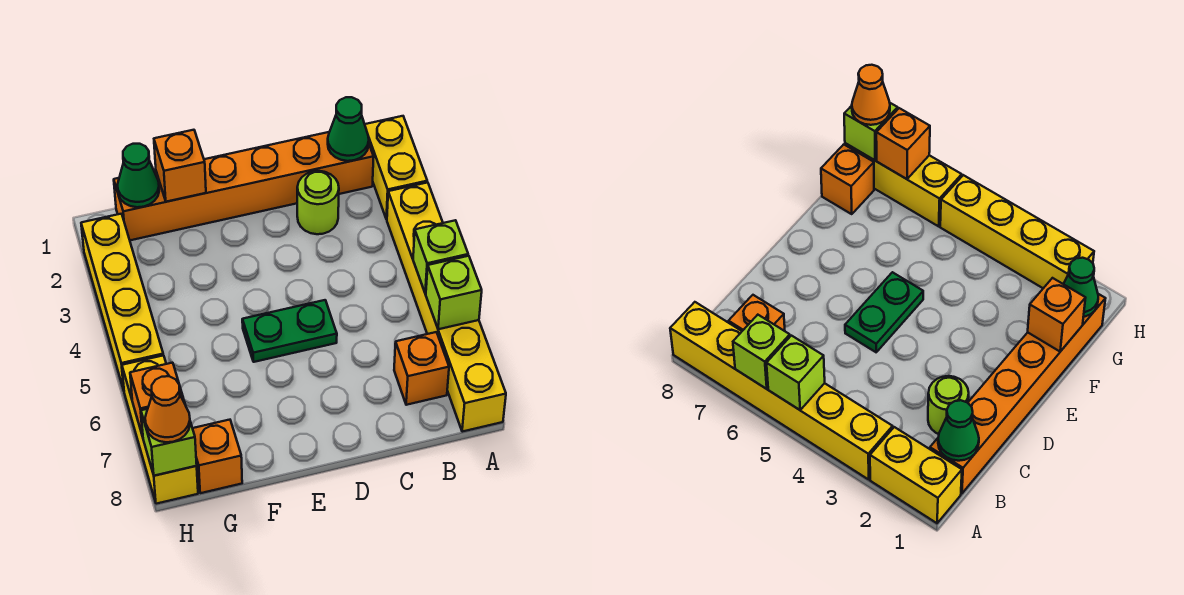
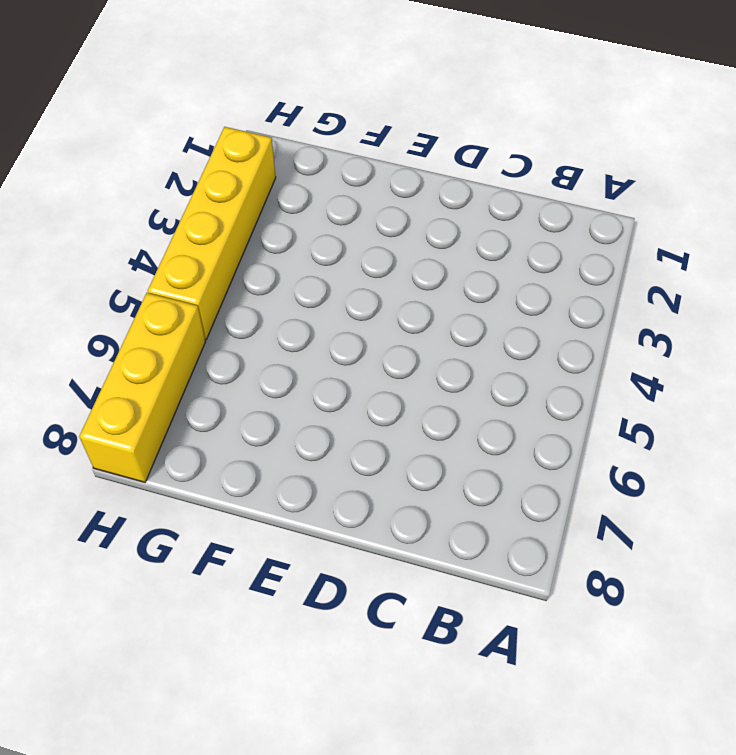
none -> yellow brick A1:A2 level 1
none -> yellow brick A3:A8 level 1
none -> orange brick B1:G1 level 1

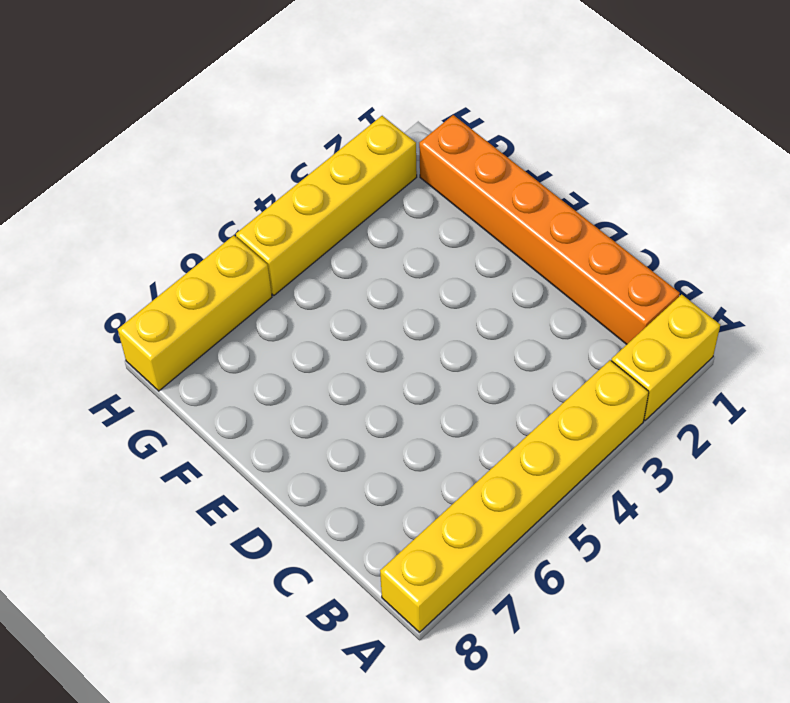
none -> orange brick B7 level 1
none -> lime round brick C2 level 1
none -> green plate D5:E5 level 1

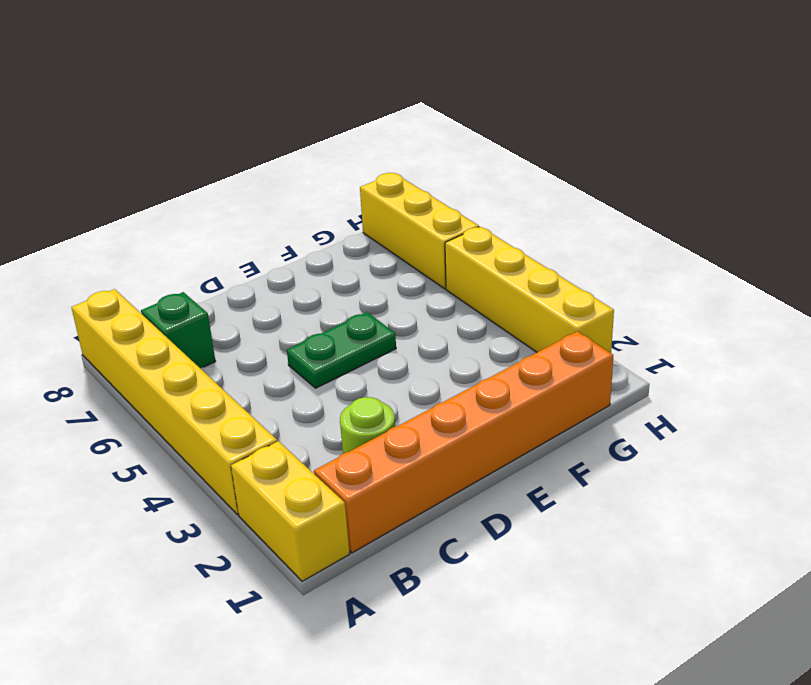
green brick B7 level 1 -> orange brick B7 level 1
none -> orange brick G8 level 1
none -> lime brick A5 level 2
none -> lime brick A6 level 2

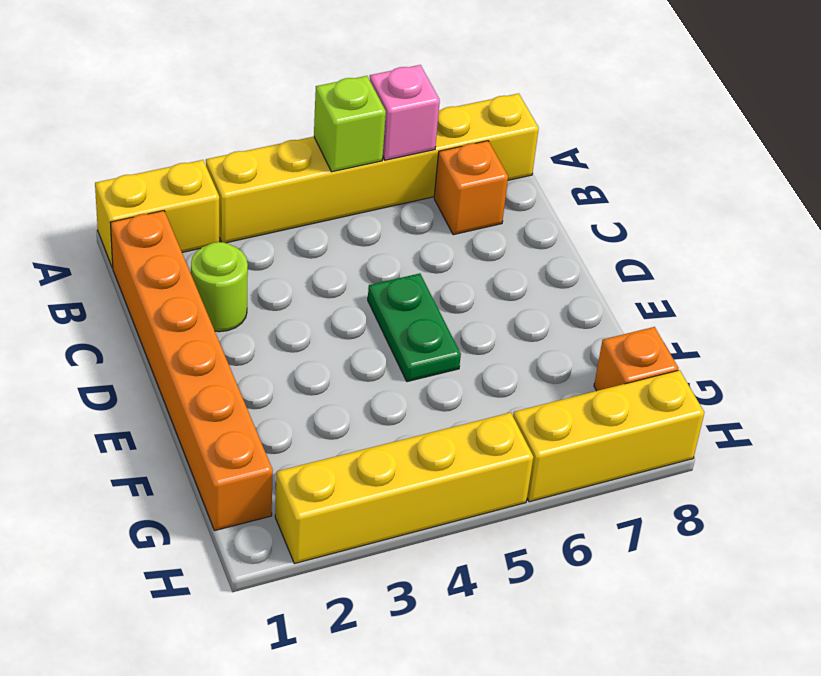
pink brick A6 level 2 -> lime brick A6 level 2
none -> green cone B1 level 2
none -> orange brick F1 level 2
none -> green cone G1 level 2

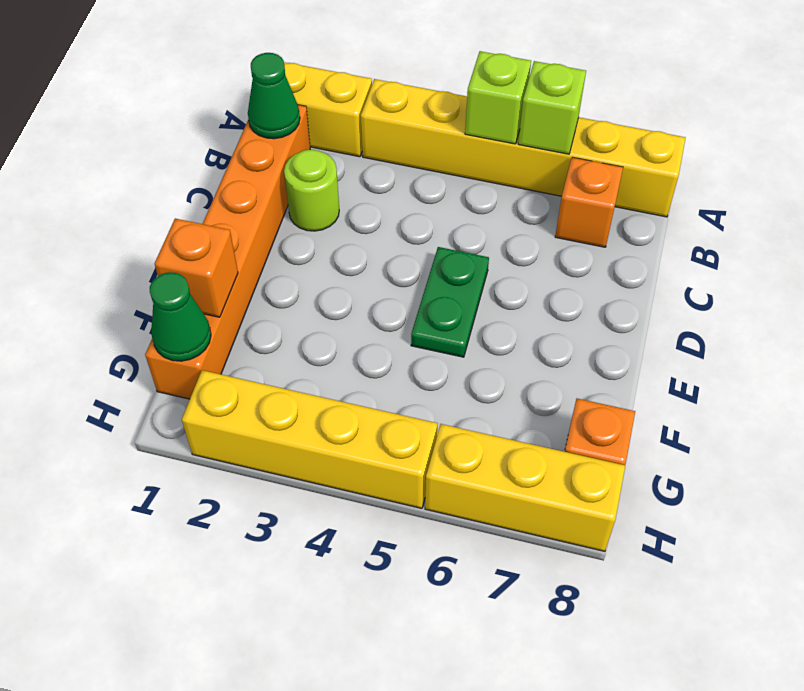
none -> orange brick H7 level 2
none -> lime brick H8 level 2
none -> orange cone H8 level 3

